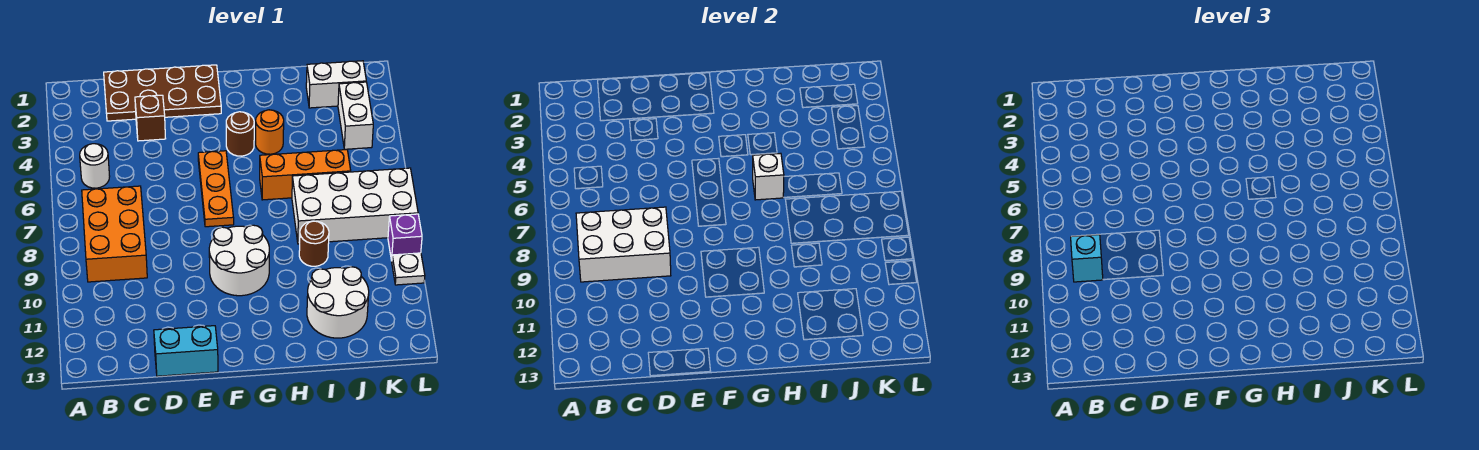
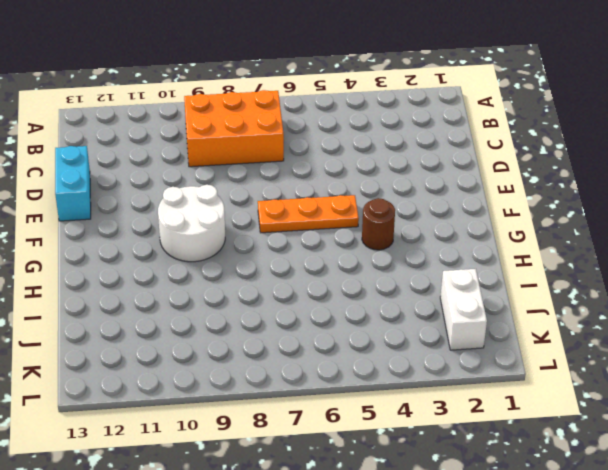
none -> white round brick B5 level 1
none -> brown plate C1:F2 level 1
none -> brown brick D3 level 1

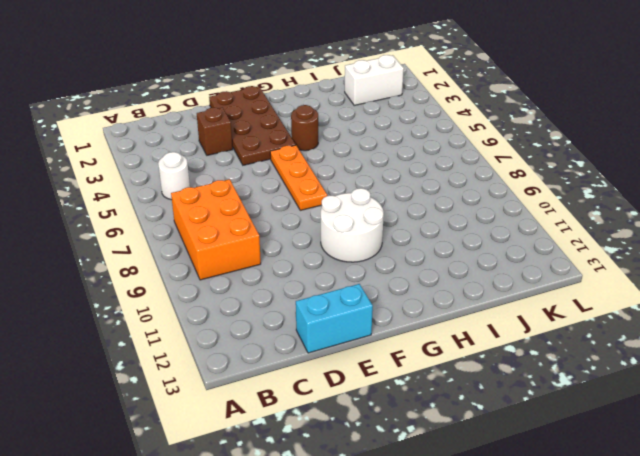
brown plate E1:F4 level 1 -> brown plate C1:F2 level 1
none -> orange round brick H4 level 1
none -> orange brick H6:J6 level 1
none -> white brick I7:L8 level 1

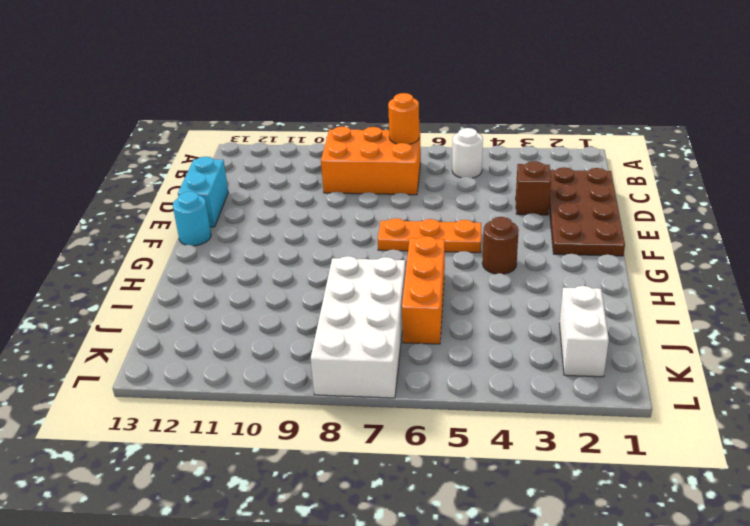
orange round brick B7 level 2 -> orange round brick H4 level 1
cyan round brick F13 level 1 -> none
none -> white round brick F9:G10 level 1
none -> brown round brick I9 level 1
none -> white round brick I11:J12 level 1

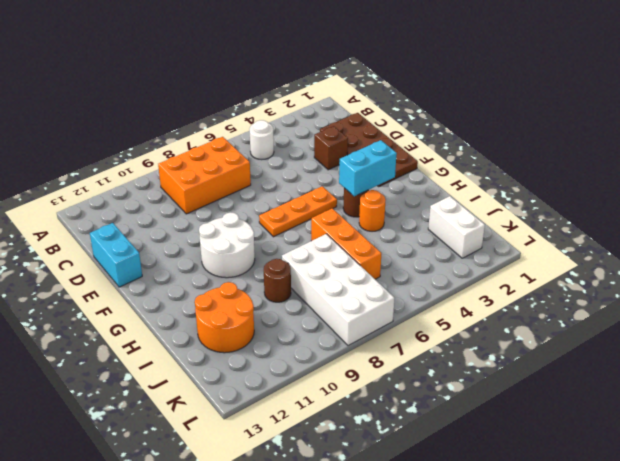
cyan brick G3:G4 level 2 -> none
orange round brick I11:J12 level 1 -> white round brick I11:J12 level 1
none -> white brick K3:K4 level 1
none -> purple brick L9 level 1
none -> white plate L10 level 1

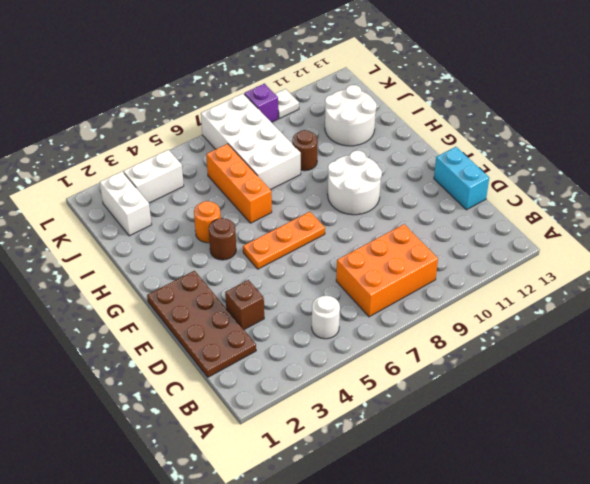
none -> white brick B8:D9 level 2
none -> white brick H6 level 2
none -> cyan brick B9 level 3

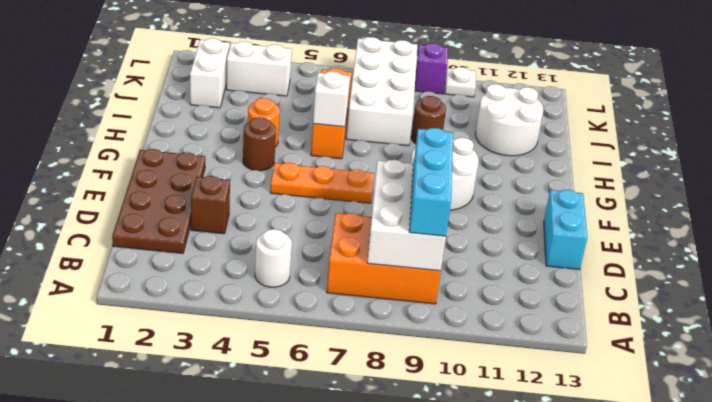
cyan brick B9:D9 level 3 -> cyan brick B9 level 3

